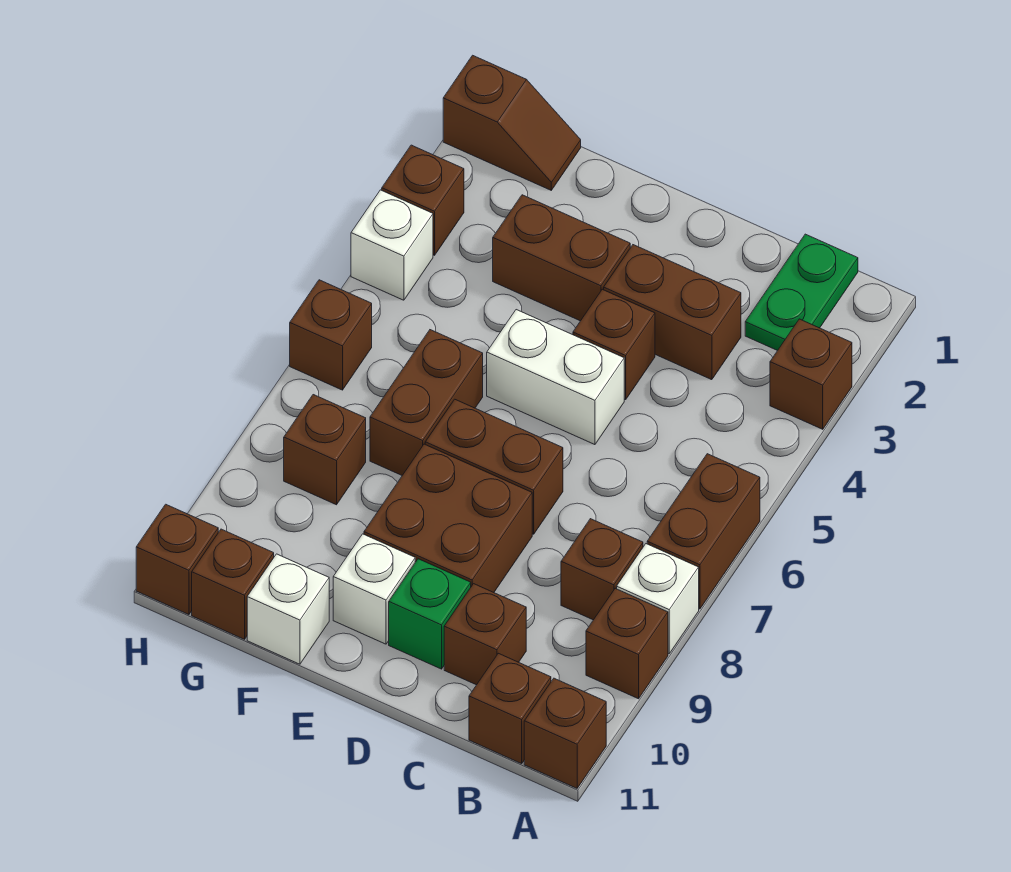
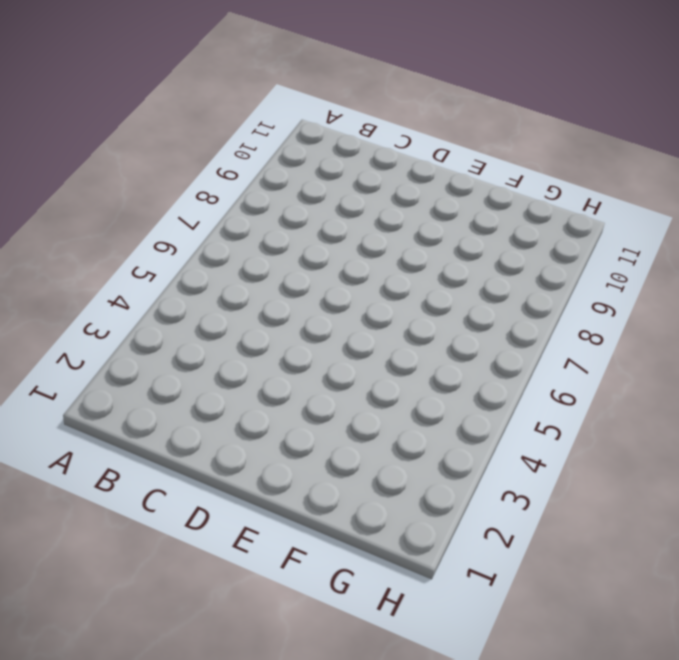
none -> brown brick A3 level 1
none -> brown brick A6:A7 level 1
none -> white brick A8 level 1

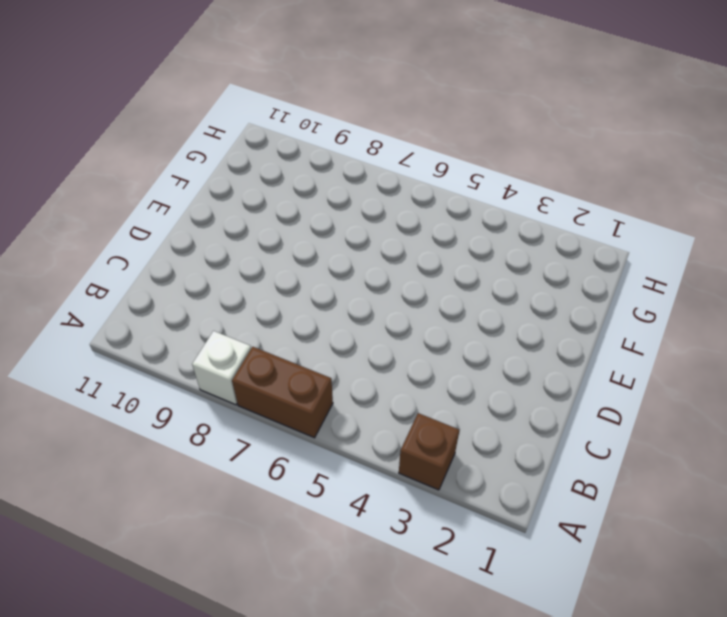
none -> brown brick A9 level 1
none -> brown brick A11 level 1
none -> green plate B1:B2 level 1

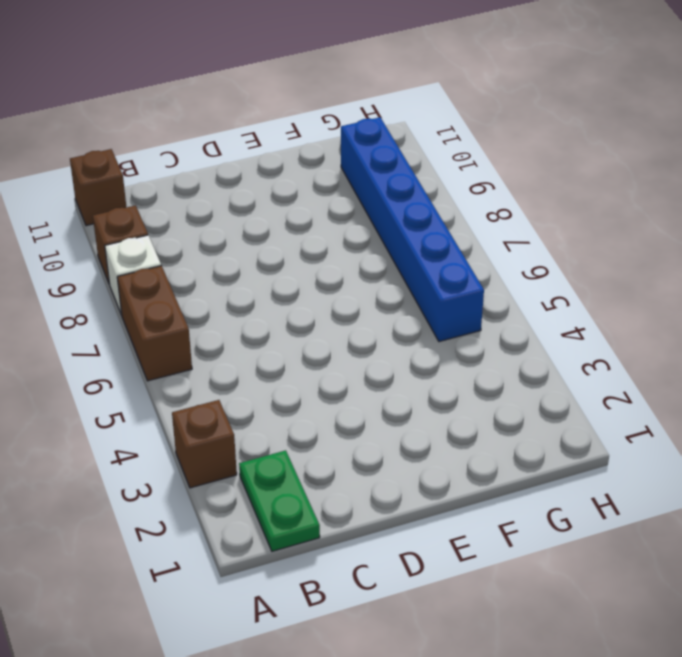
blue brick G5:G10 level 1 -> brown brick G8 level 1
none -> brown brick B8 level 1
none -> brown brick B11 level 1
none -> brown brick C3:D3 level 1

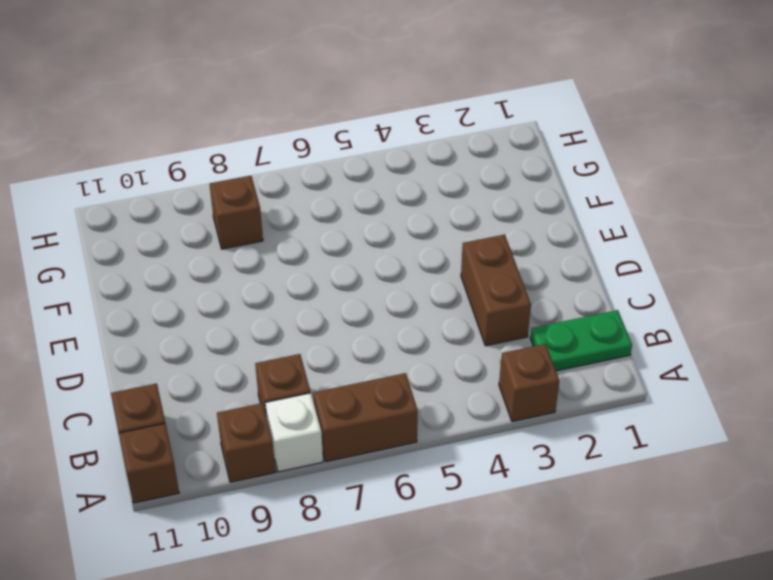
none -> brown brick C10 level 1
none -> brown brick D4 level 1
none -> white brick D5:E5 level 1

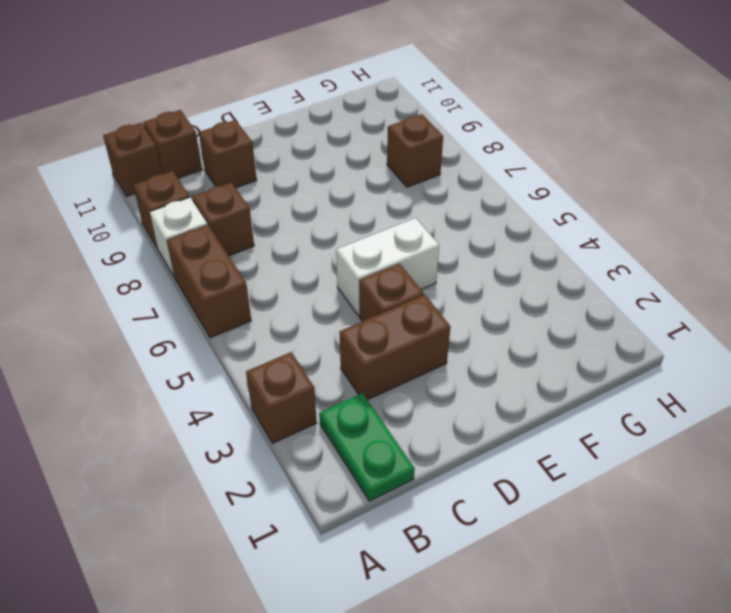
none -> brown brick D7:E7 level 1
none -> brown brick D8:E9 level 1
none -> green brick D10 level 1

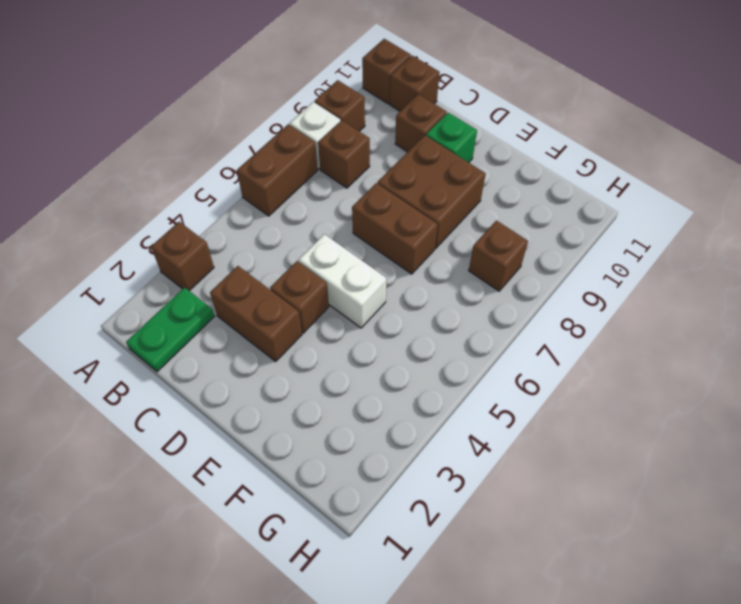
none -> brown brick E3:F3 level 1
none -> white brick E10 level 1
none -> brown brick F6:F7 level 1

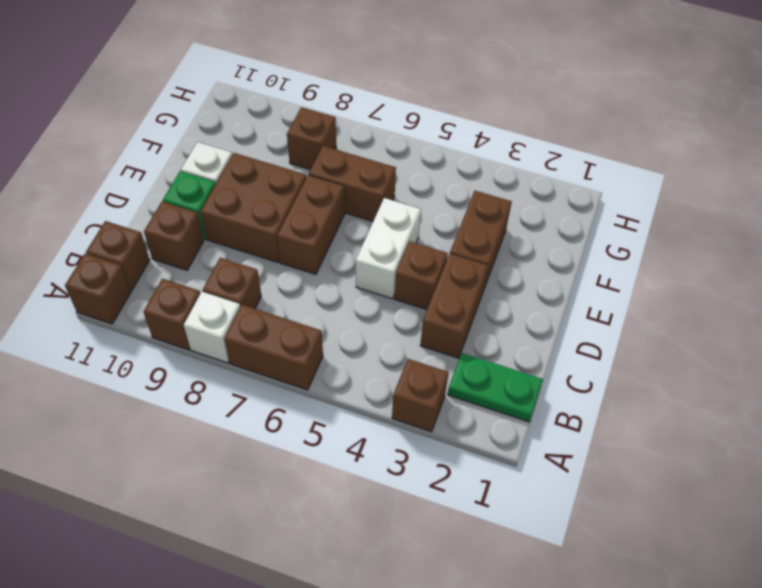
none -> white brick F11 level 1
none -> brown slope G1:H1 level 1 top H
none -> brown brick G11 level 1

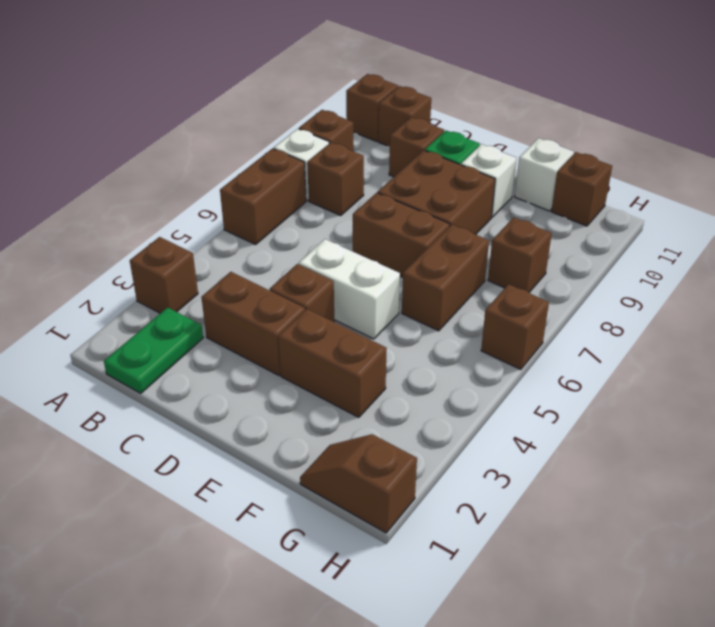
none -> brown brick H3 level 1
none -> white brick H4 level 1
none -> brown brick H11 level 1

